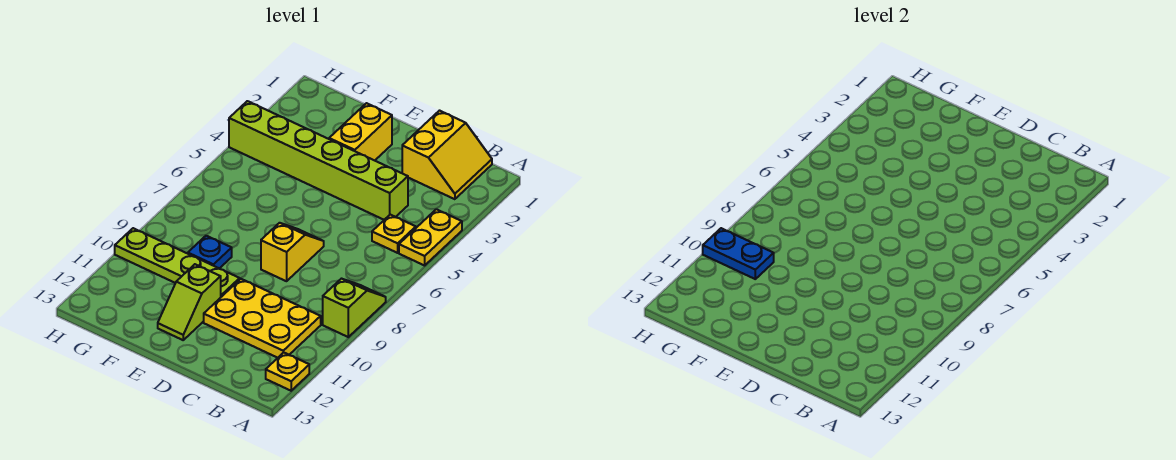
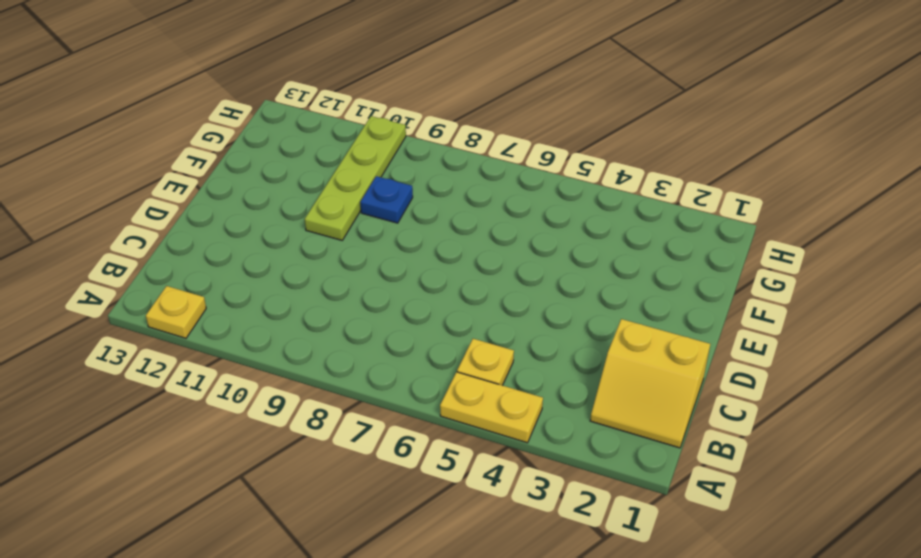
none -> lime slope A8:A9 level 1 top 9
none -> yellow plate B10:D11 level 1
none -> lime brick C4:H4 level 1

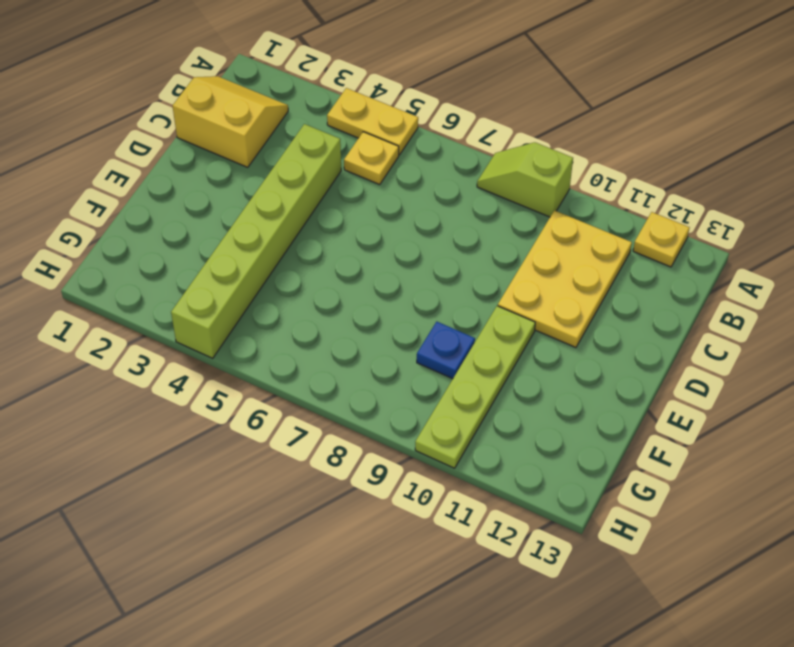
none -> yellow slope D7:D8 level 1 top 8
none -> yellow brick E2:E3 level 1
none -> lime slope E11:E12 level 1 top 11

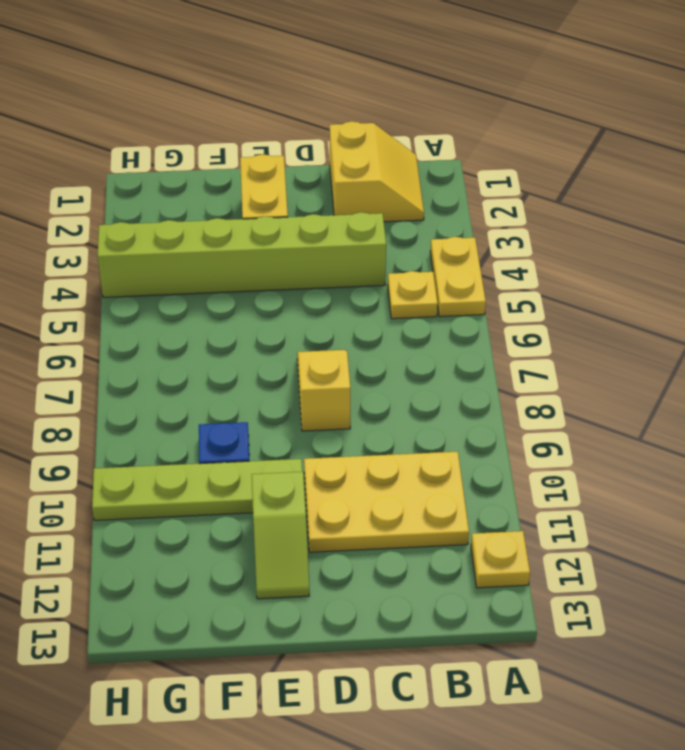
none -> lime slope A8:A9 level 1 top 9
none -> blue plate G10:H10 level 2

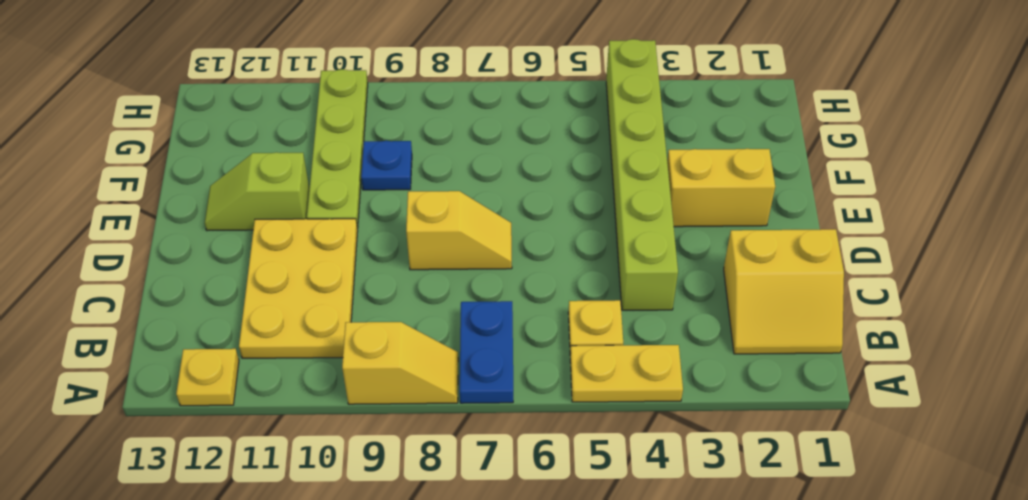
blue plate A7:B7 level 1 -> blue plate G10:H10 level 2
yellow slope A8:A9 level 1 top 9 -> lime slope A8:A9 level 1 top 9

